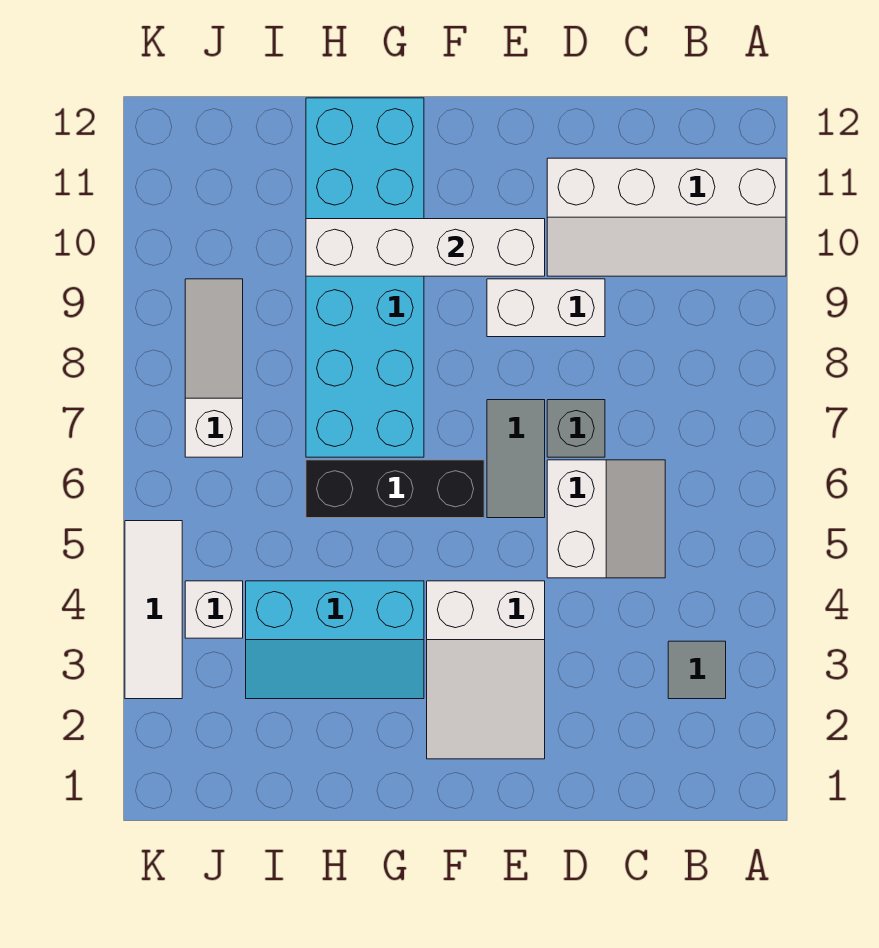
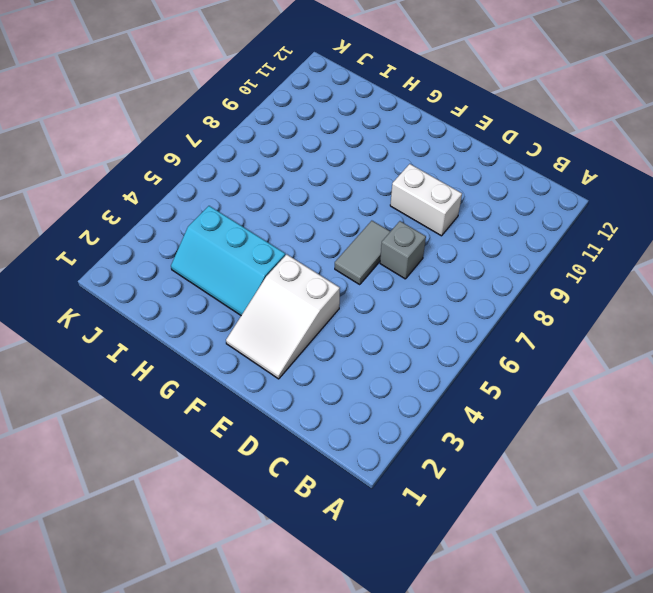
none -> white slope A10:D11 level 1 top 11
none -> grey tile B3 level 1
none -> white slope C5:D6 level 1 top D

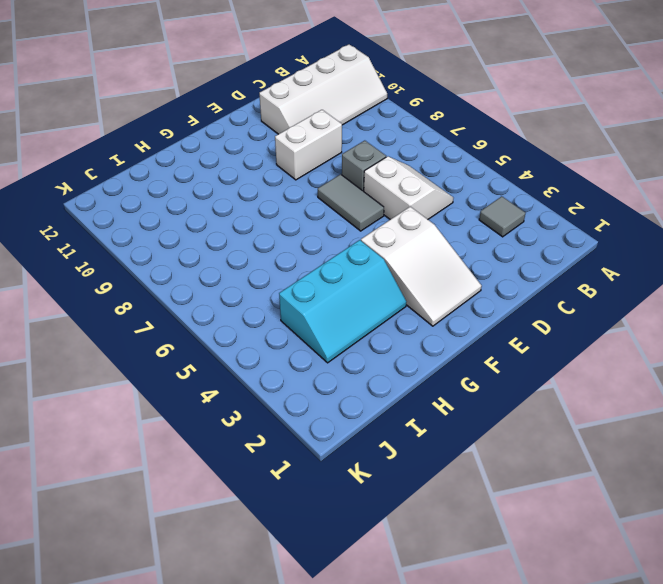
none -> black brick F6:H6 level 1
none -> cyan brick G7:H12 level 1
none -> white brick J4 level 1

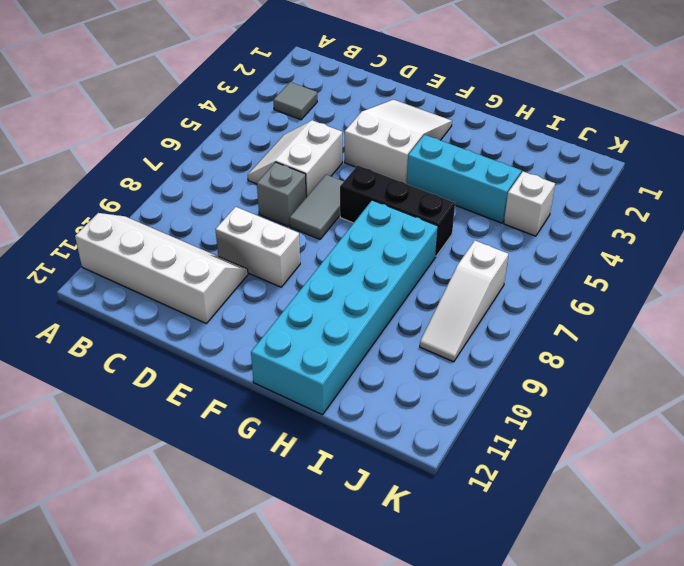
none -> white tile K3:K5 level 1
none -> white brick E10:H10 level 2

